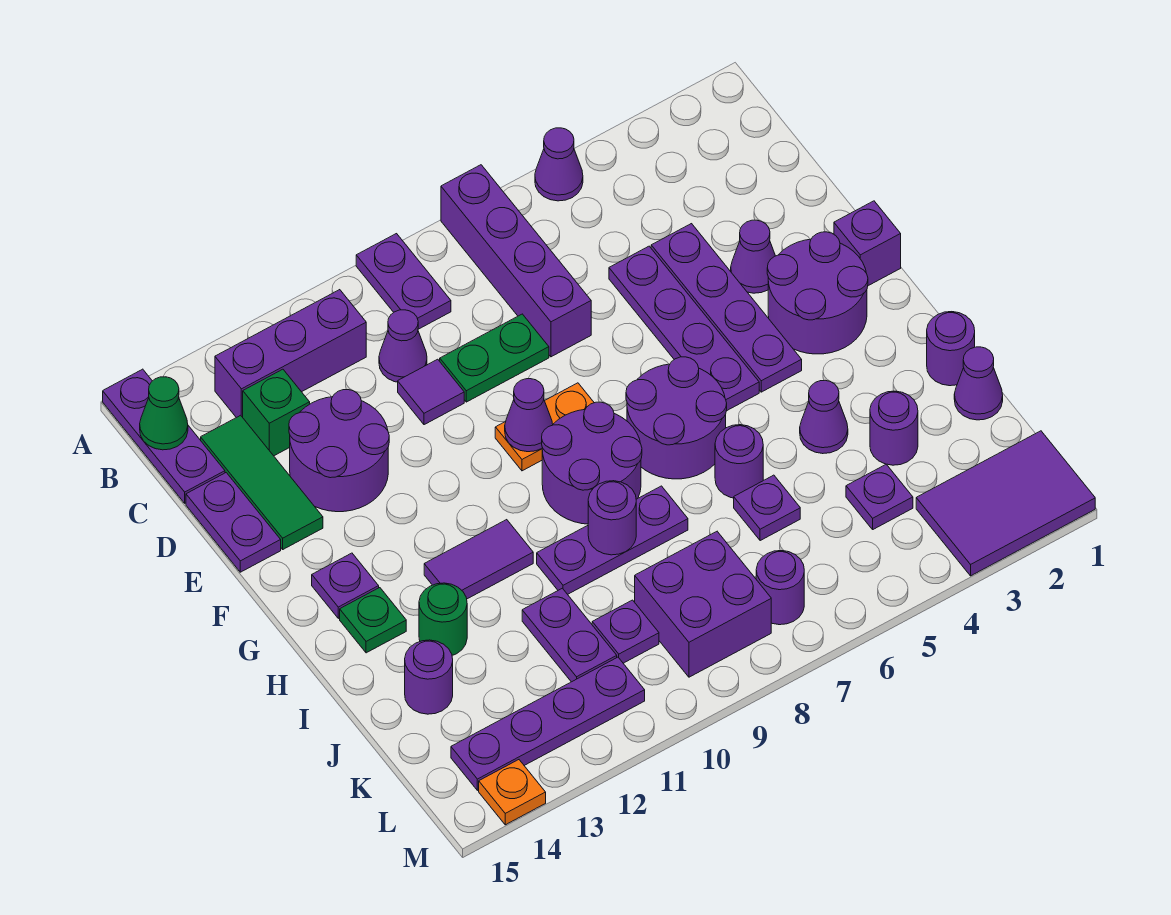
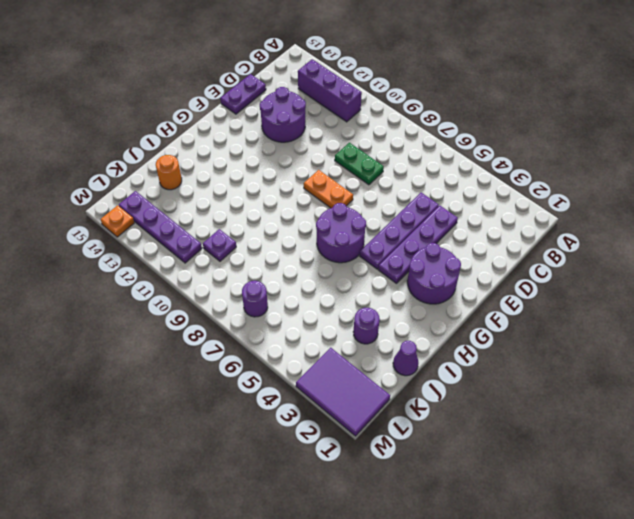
orange round brick J14 level 1 -> purple round brick J14 level 1
none -> purple cone A5 level 1
none -> purple brick A7:D7 level 1
none -> purple plate A9:B9 level 1
none -> purple plate A15:C15 level 1

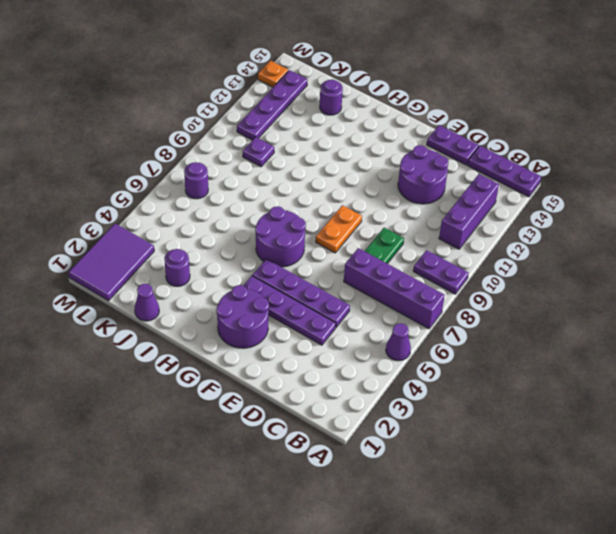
none -> purple cone C10 level 1
none -> green brick C13 level 1
none -> green tile C14:E14 level 1
none -> purple tile D10 level 1

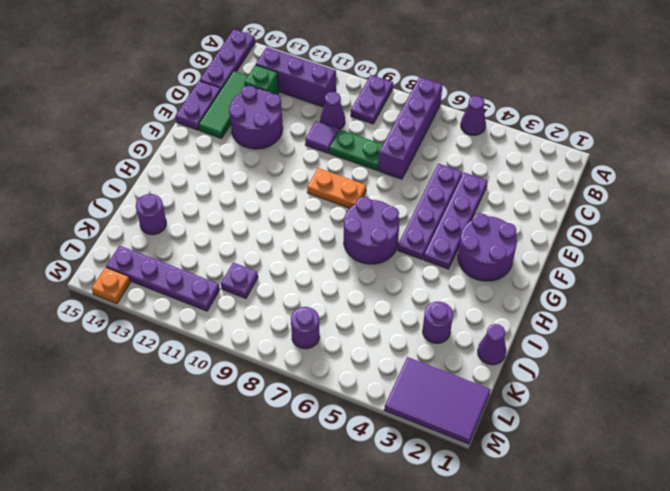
none -> purple cone E3 level 1
none -> purple brick F1 level 1
none -> purple round brick G8:H9 level 1
none -> purple plate G14 level 1

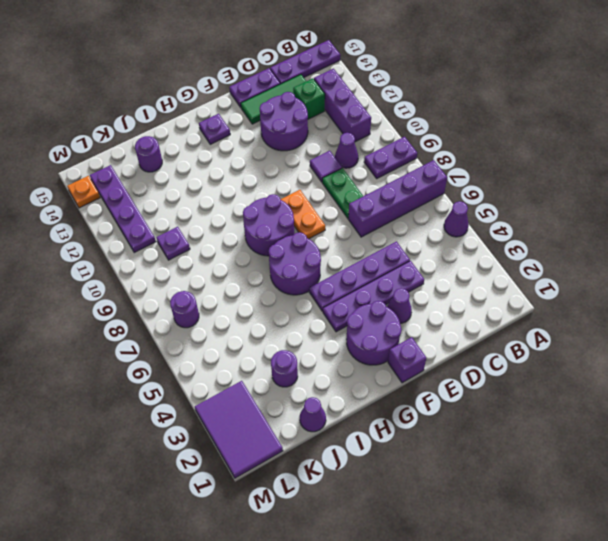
none -> purple tile H11:H12 level 1
none -> green plate H14 level 1
none -> purple round brick I1 level 1
none -> purple cone I4 level 1

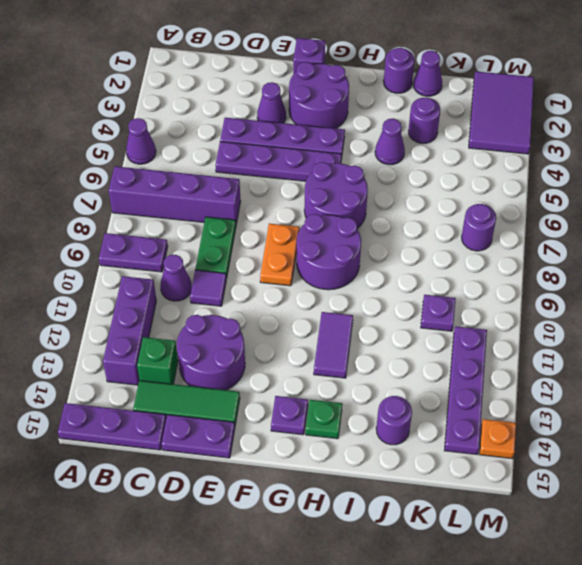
none -> purple round brick I6 level 1
none -> purple plate I8:I10 level 1
none -> green round brick I13 level 1
none -> purple plate J6 level 1

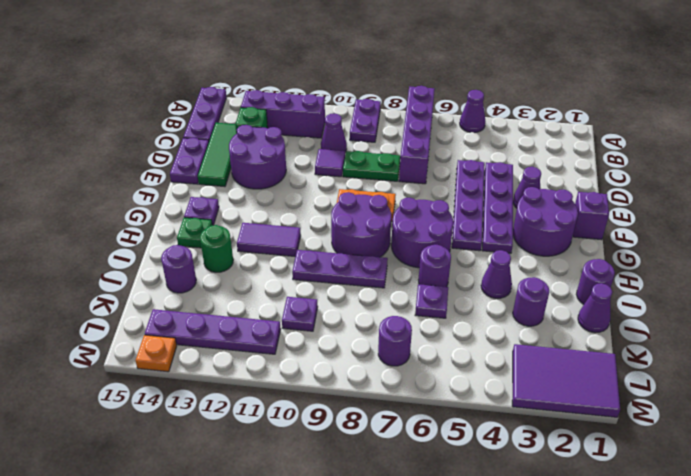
none -> purple plate J11:K11 level 1
none -> purple plate K4 level 1
none -> purple brick K8:L9 level 1
none -> green cone B15 level 2

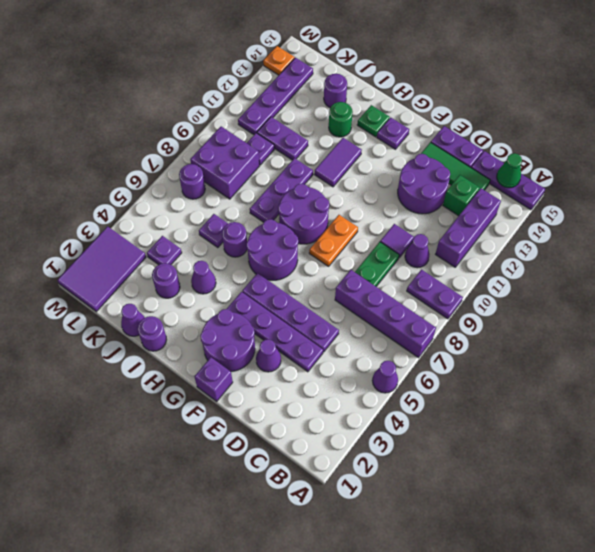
none -> purple cone F9 level 2
none -> purple round brick I9 level 2

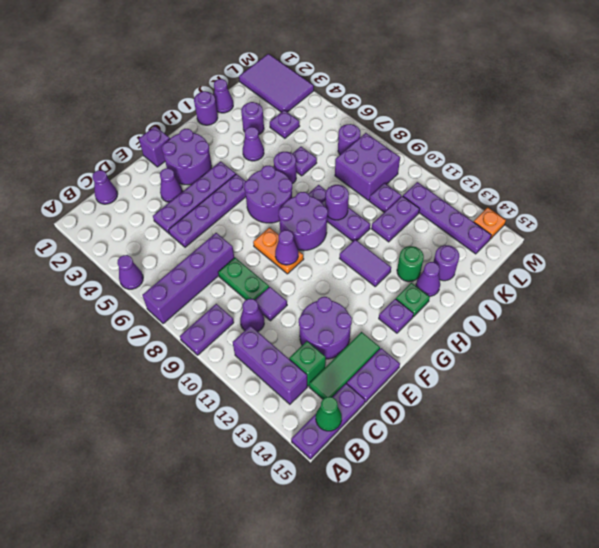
purple cone C1 level 1 -> none
purple cone I14 level 1 -> none

